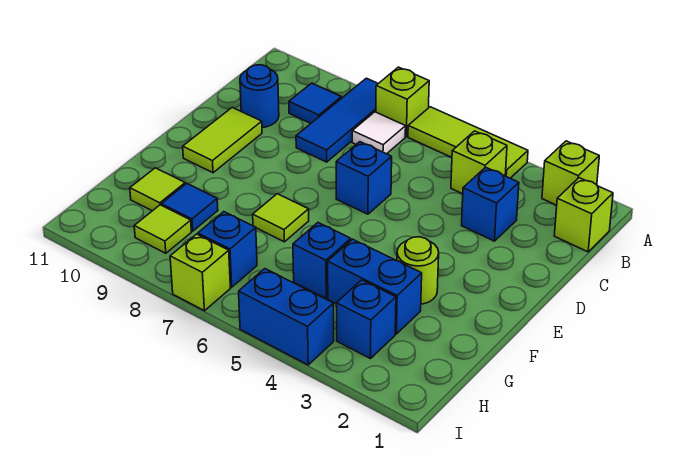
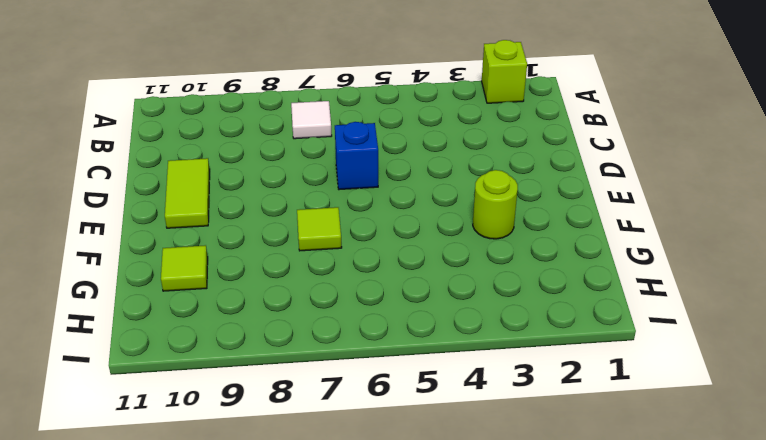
none -> lime tile A4:A6 level 1
none -> lime brick A7 level 1
none -> blue tile A8:C8 level 1

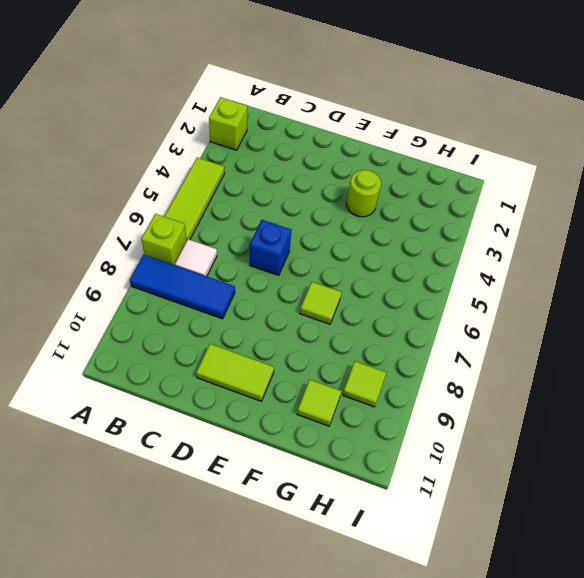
none -> lime brick B1 level 1
none -> lime brick B4 level 1
none -> blue tile B9 level 1

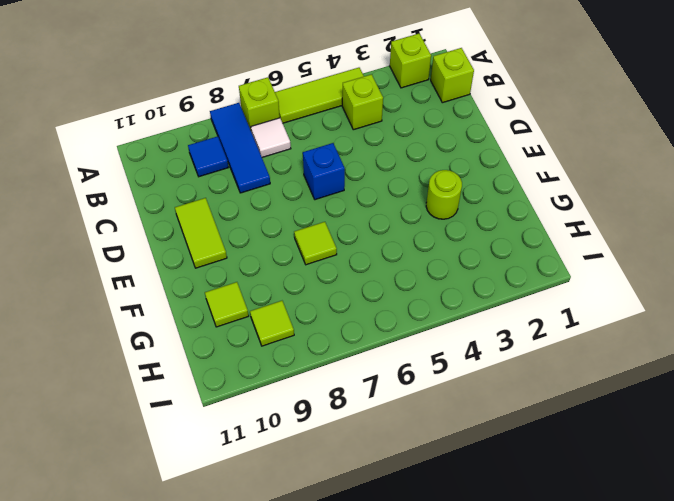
none -> blue brick C3 level 1
none -> blue round brick C10 level 1
none -> blue brick G3:G4 level 1

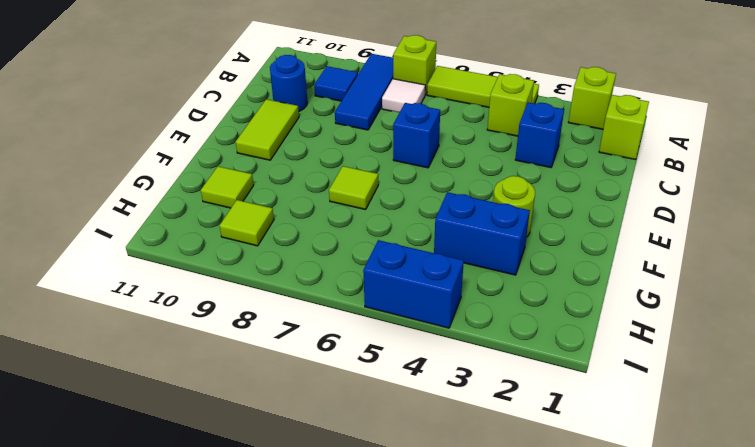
none -> blue brick G5 level 1
none -> blue tile G9 level 1
none -> blue brick H3 level 1

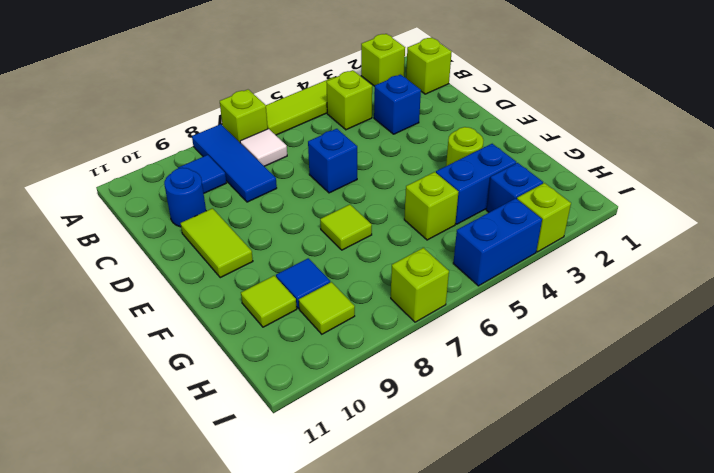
lime brick G5 level 1 -> blue brick G5 level 1
lime brick I3 level 1 -> none
none -> blue brick H7 level 1

